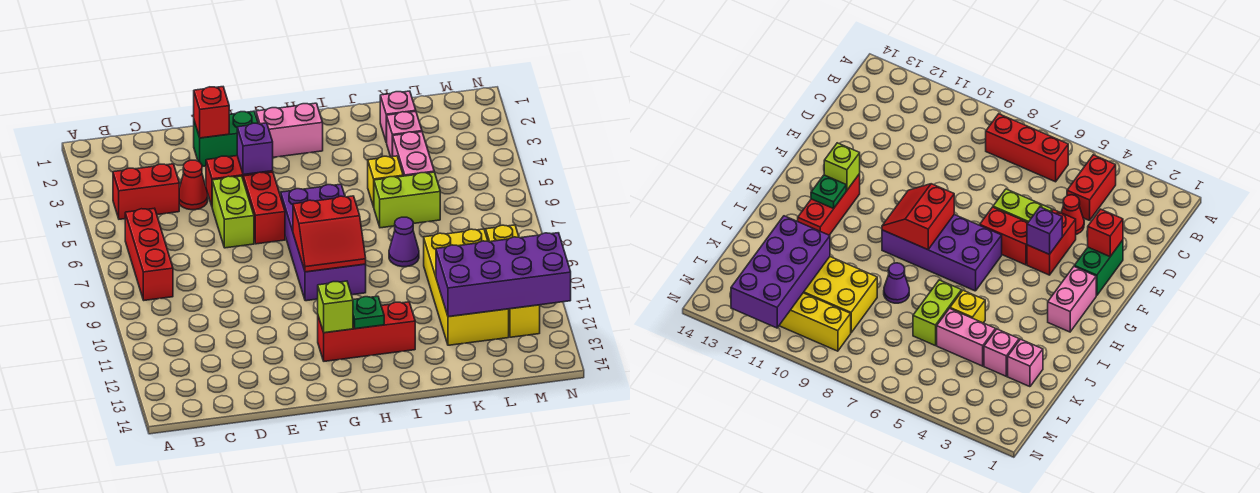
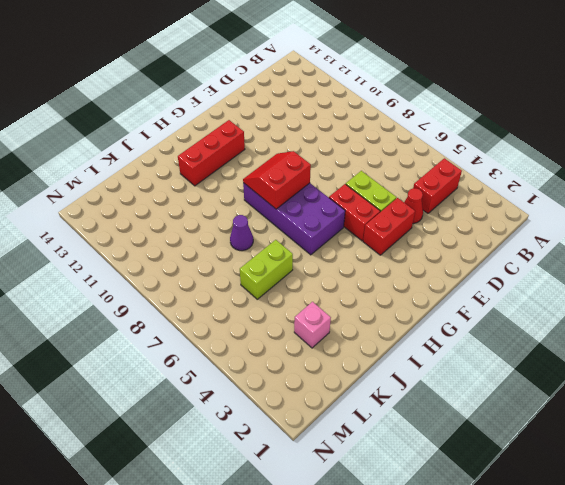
none -> red brick B6:B8 level 1
none -> green brick E2:F2 level 1
none -> pink brick G2:H2 level 1

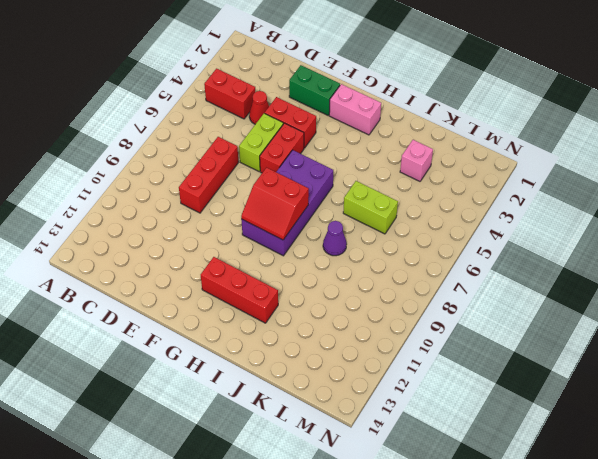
red brick D7:D9 level 1 -> red brick B6:B8 level 1
none -> yellow brick J5 level 1
none -> pink brick K2 level 1
none -> pink brick K4:K5 level 1

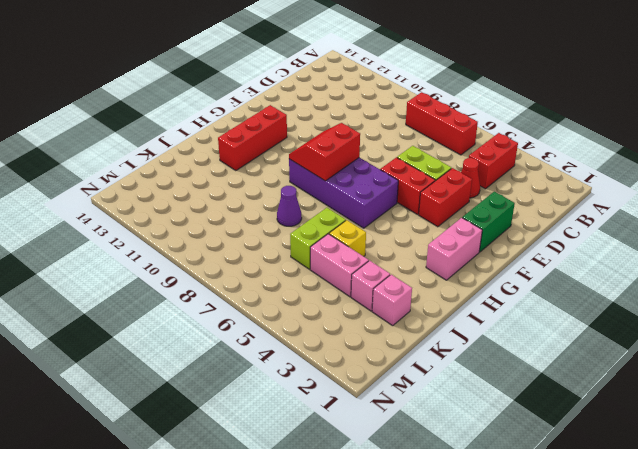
none -> yellow brick K9:L12 level 1
none -> yellow brick M9:M12 level 1
none -> red brick E2 level 2

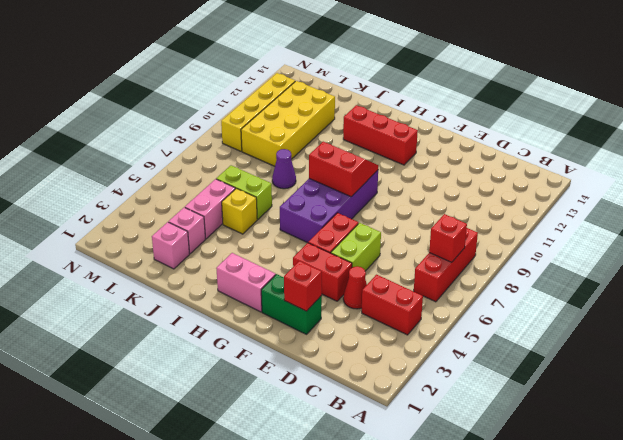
red brick B7 level 2 -> none
none -> purple brick F4 level 2
none -> lime brick G12 level 2
none -> green plate H12 level 2

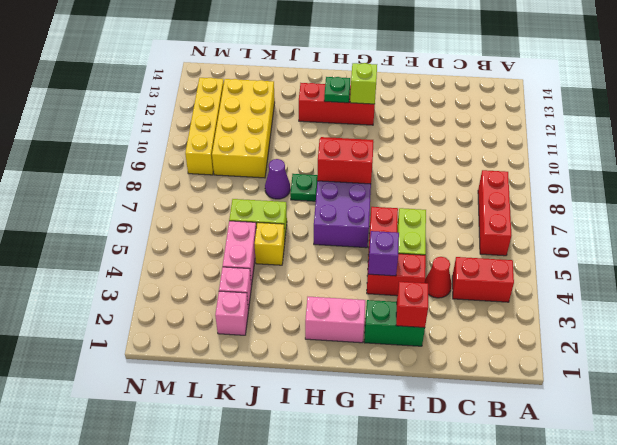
green plate I8 level 1 -> none
none -> purple brick K11:N12 level 2

